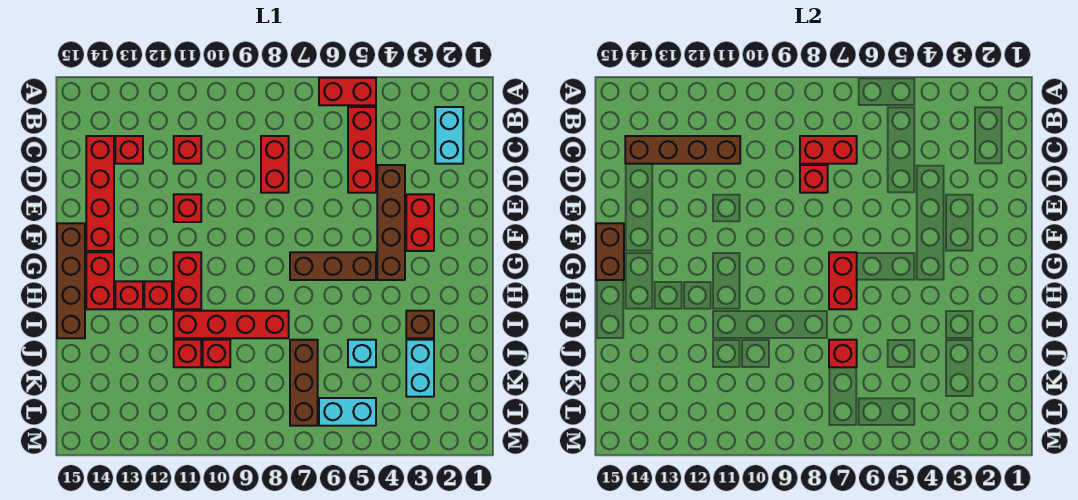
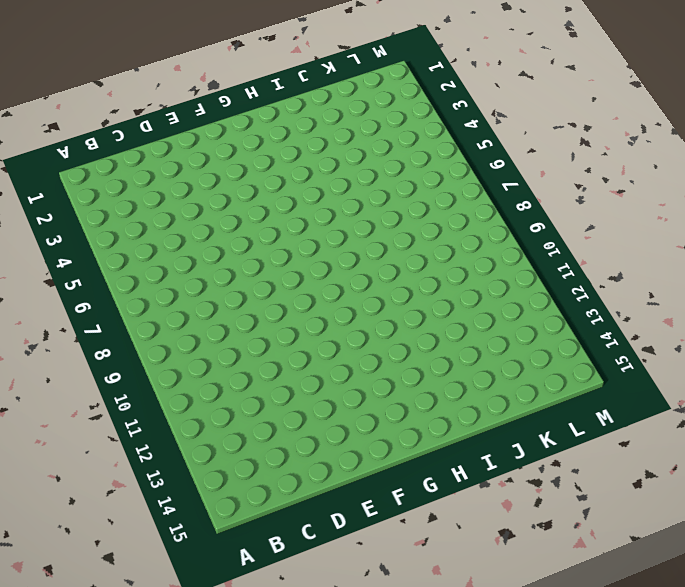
none -> red brick A5:A6 level 1
none -> cyan brick B2:C2 level 1
none -> red brick B5:D5 level 1
none -> red brick C8:D8 level 1

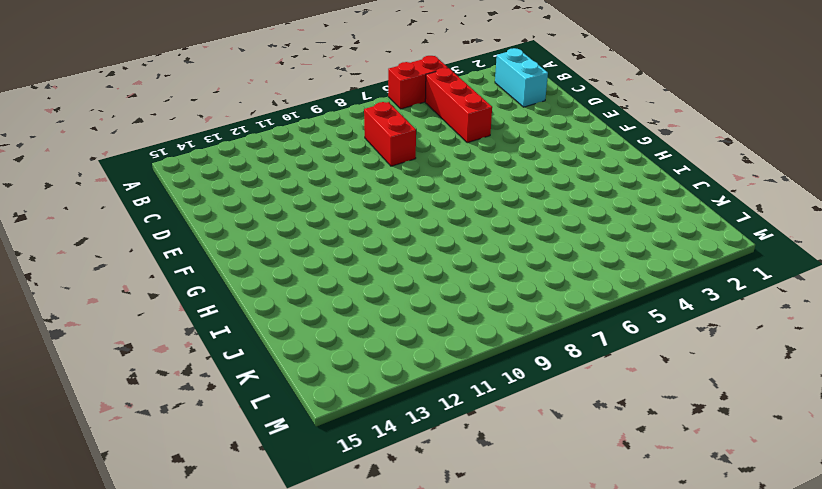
none -> red brick C11 level 1
none -> red brick C13 level 1
none -> red brick C14:F14 level 1
none -> brown brick D4:G4 level 1

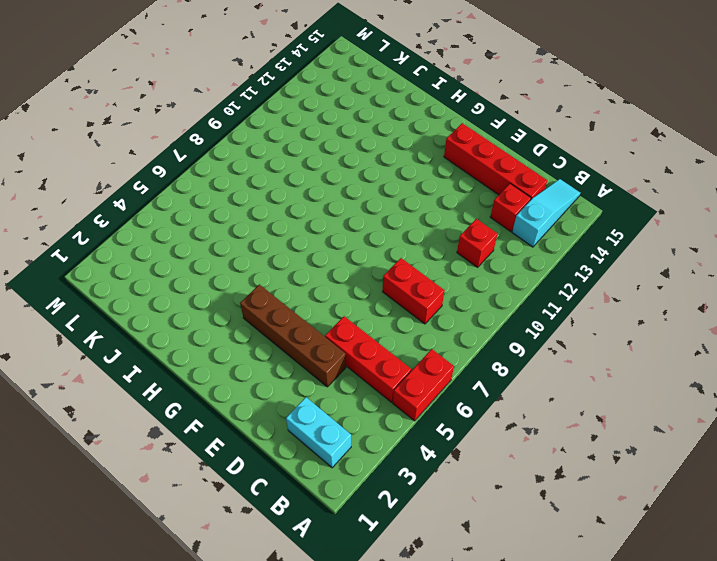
cyan slope B13:B15 level 1 top 13 -> none
none -> red brick E3:F3 level 1
none -> red brick E11 level 1
none -> brown brick F15:I15 level 1
none -> brown brick G5:G7 level 1

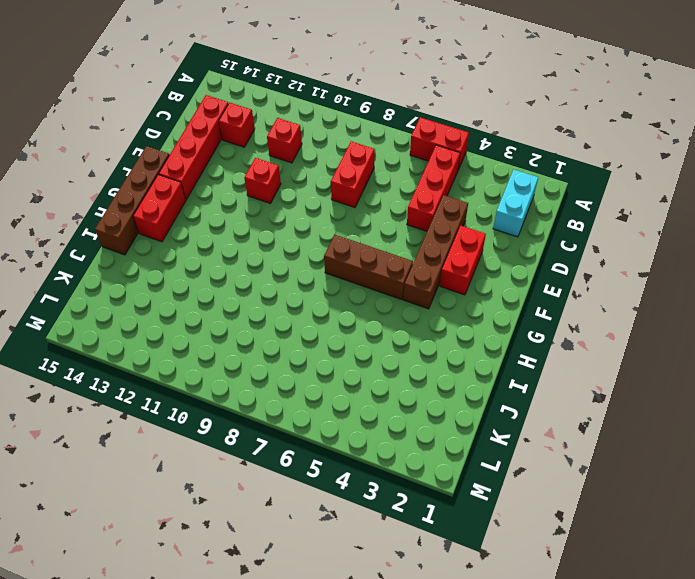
none -> red brick G11:H11 level 1
none -> red brick H12 level 1
none -> red brick H13 level 1
none -> brown brick I3 level 1

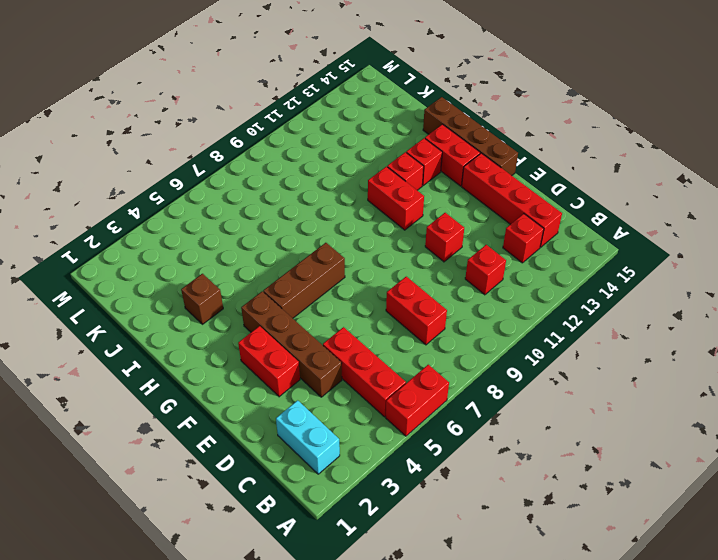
none -> red brick I8:I11 level 1
none -> cyan brick J3:K3 level 1
none -> cyan brick J5 level 1
none -> brown brick J7:L7 level 1

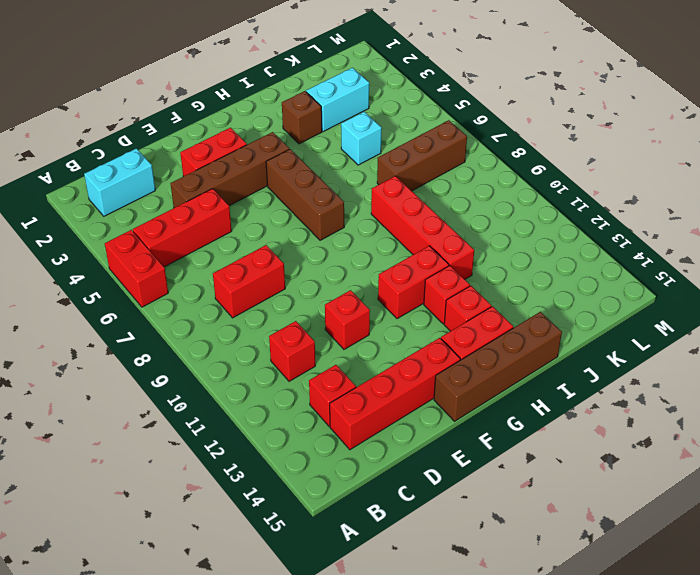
none -> red brick J10 level 1
none -> red brick J11 level 1
none -> cyan brick L5:L6 level 1
none -> red brick C7:C8 level 2

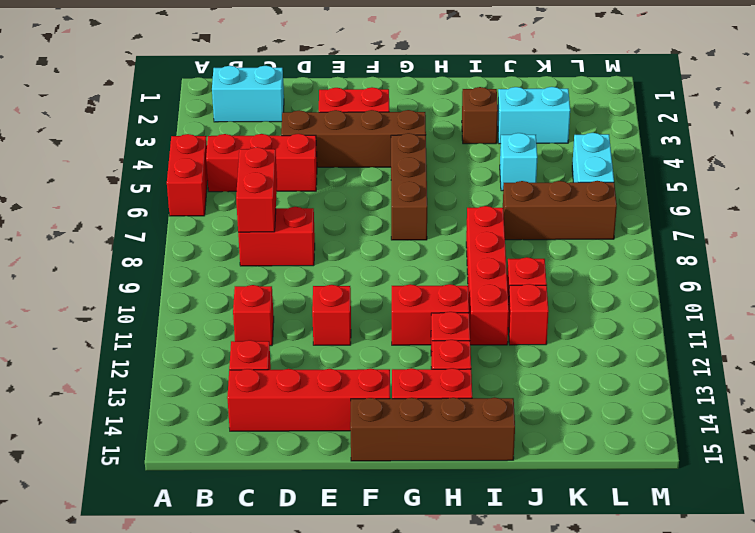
none -> brown brick C11:C14 level 2
none -> red brick D8 level 2
none -> brown brick F15:G15 level 2
none -> red brick G7:H7 level 2

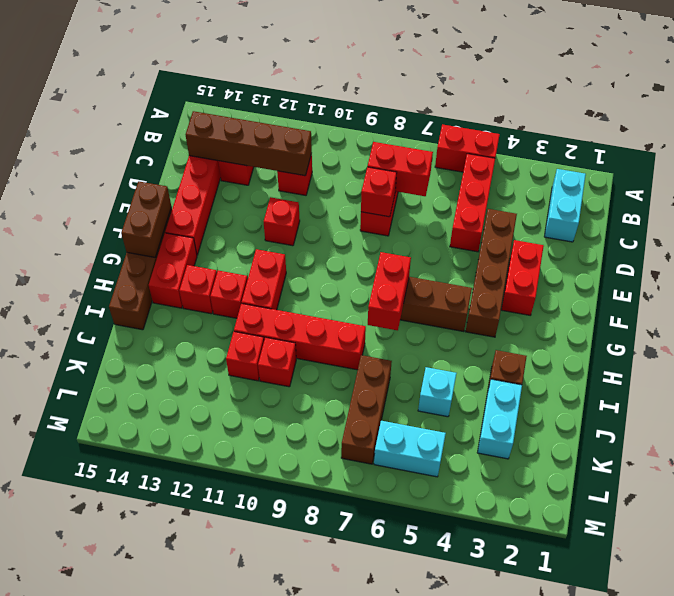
none -> red brick J7 level 2

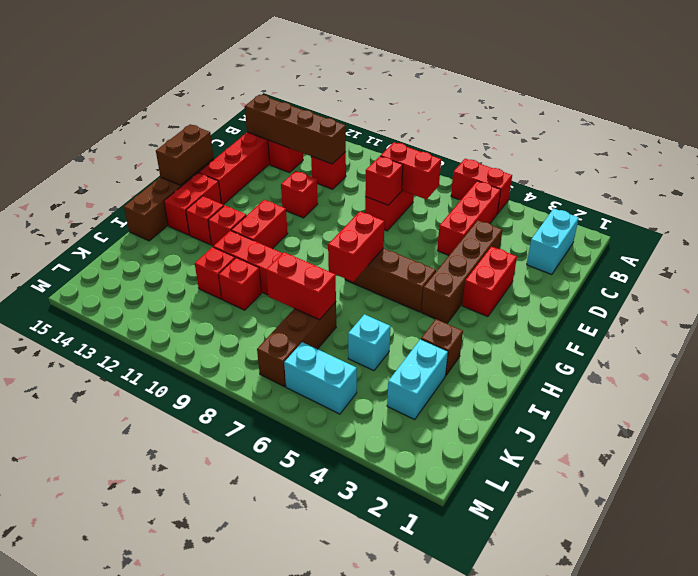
red brick J7:J8 level 2 -> red brick J7 level 2

